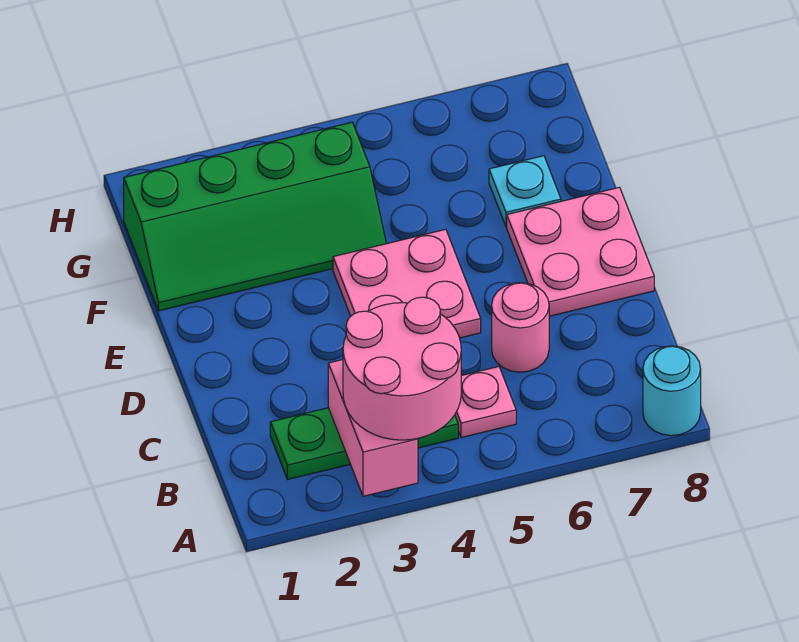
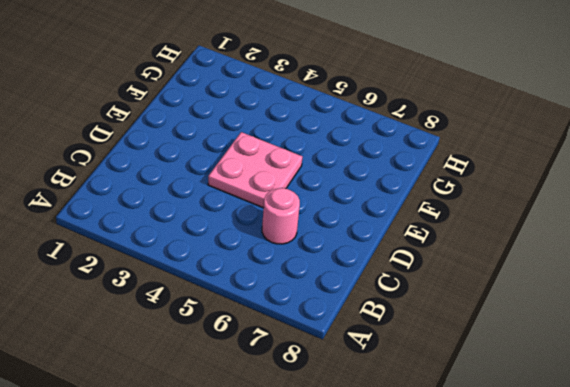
none -> cyan round brick A8 level 1
none -> green plate B2:B4 level 1

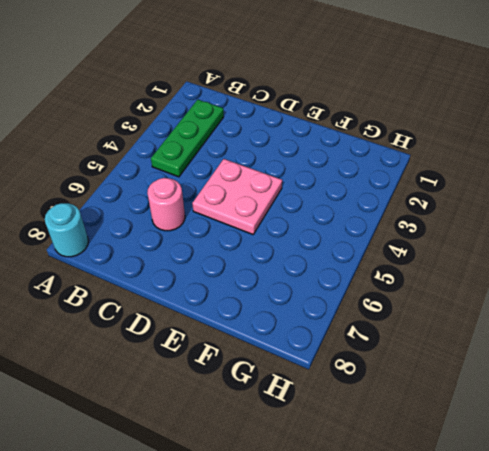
none -> pink plate B5 level 1
none -> pink plate D7:E8 level 1

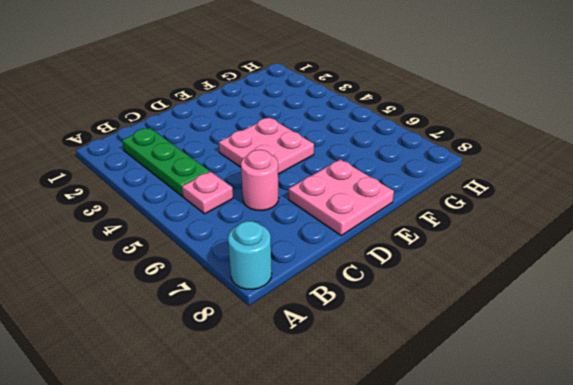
none -> green slope F1:G4 level 1 top G
none -> cyan plate F7 level 1

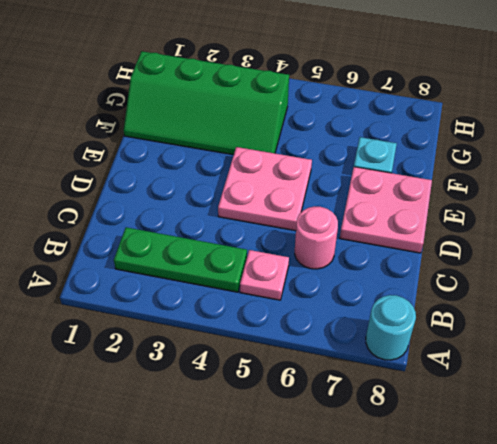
none -> pink brick A3:B3 level 2
none -> pink round brick A3:B4 level 3

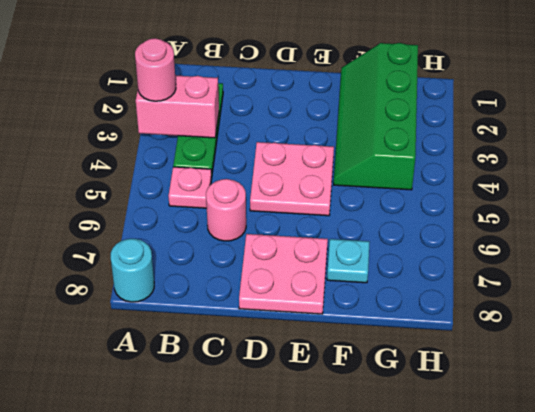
pink round brick A3 level 3 -> pink round brick A3:B4 level 3

